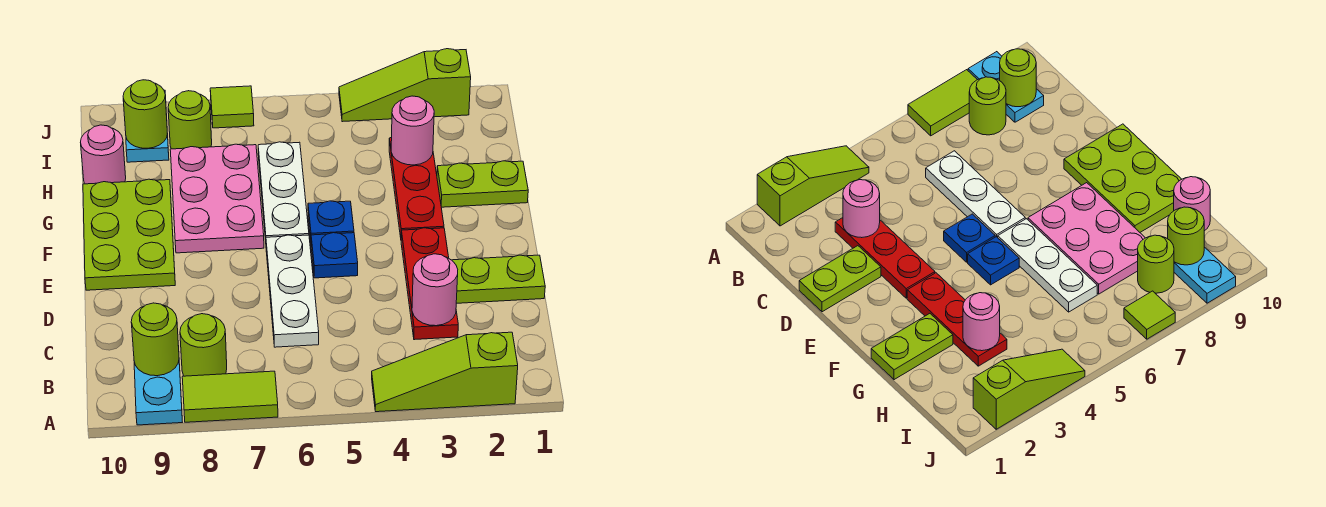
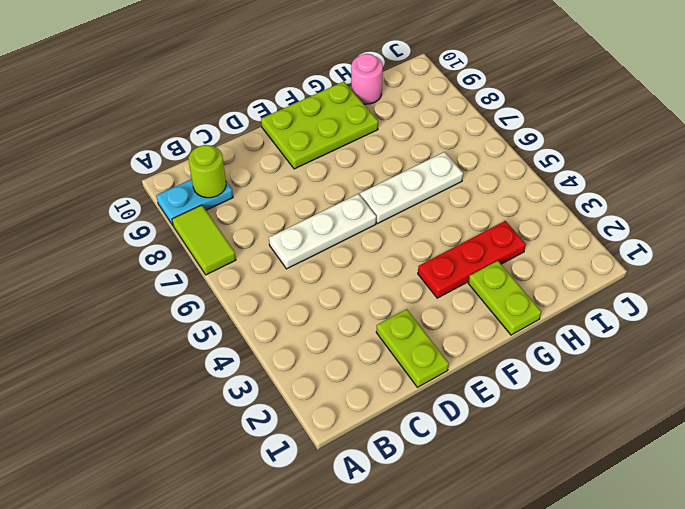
none -> lime slope A2:A4 level 1 top 2
none -> lime round brick B8 level 1
none -> red plate C3:E3 level 1

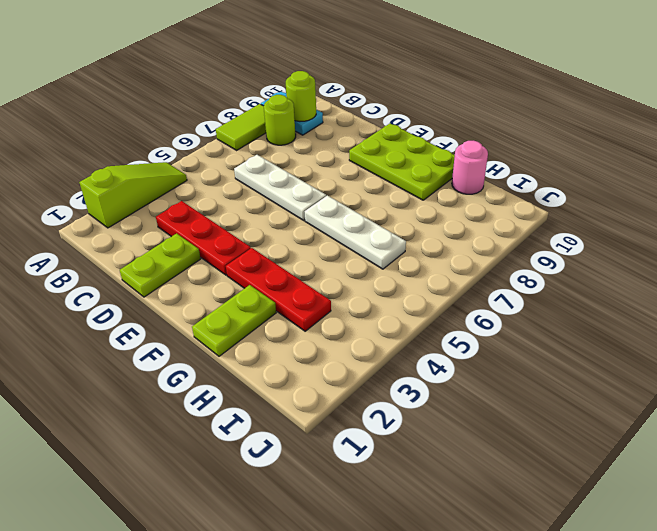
none -> blue plate E5 level 1
none -> blue plate F5 level 1
none -> pink plate F7:H8 level 1

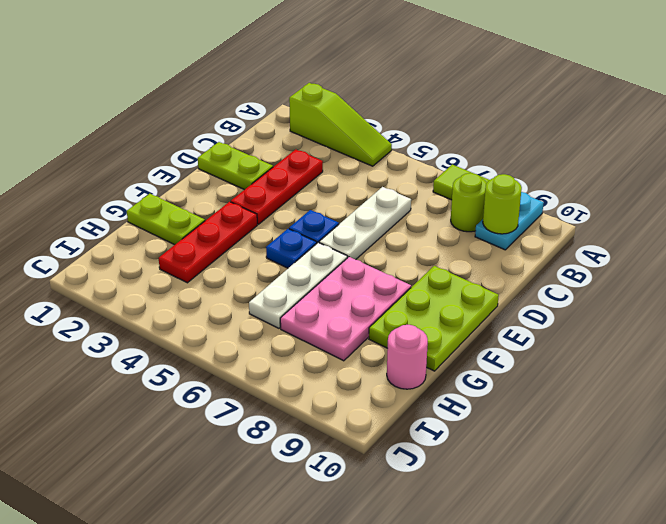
none -> lime round brick I8 level 1
none -> cyan plate I9:J9 level 1
none -> lime slope J2:J4 level 1 top 2

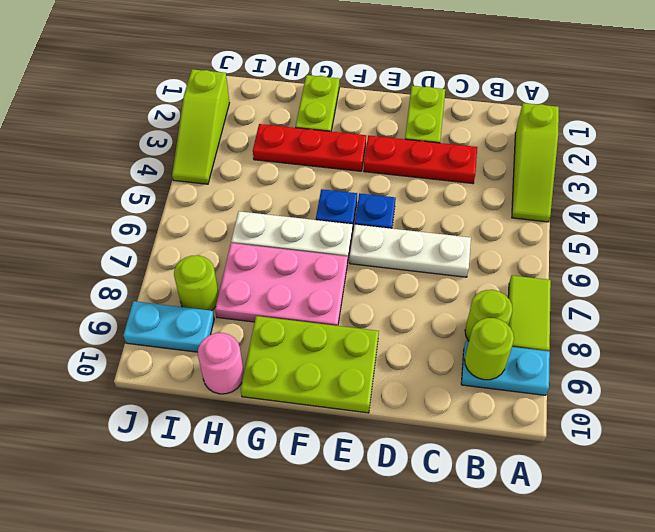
none -> lime tile J7 level 1
none -> pink round brick C3 level 2
none -> pink round brick H3 level 2

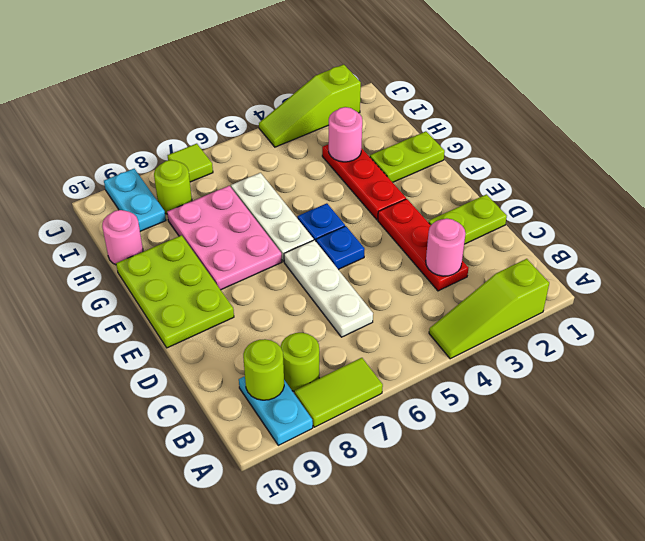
none -> lime round brick I9 level 2

